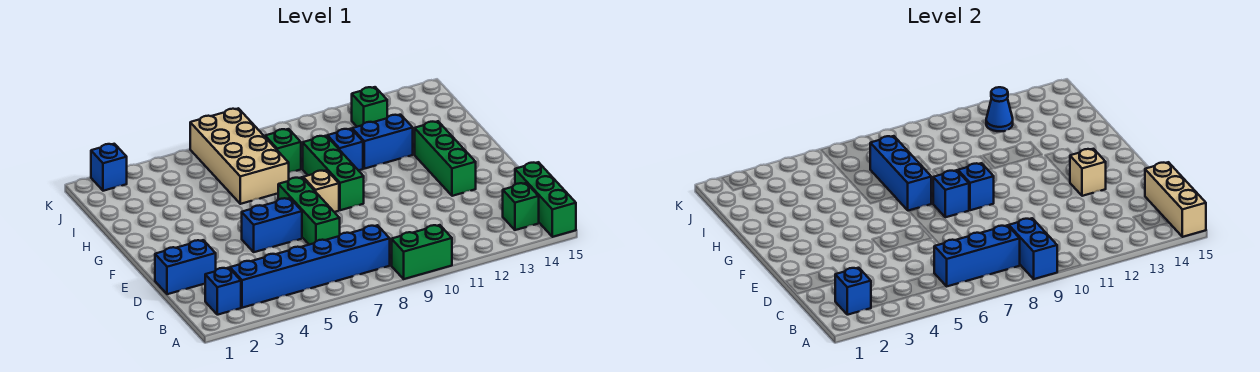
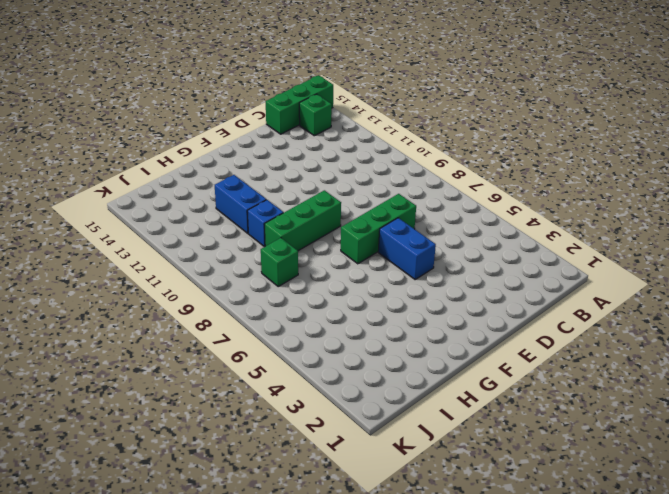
none -> green brick A9:A10 level 1
none -> blue brick B2 level 1
none -> blue brick B3:B8 level 1

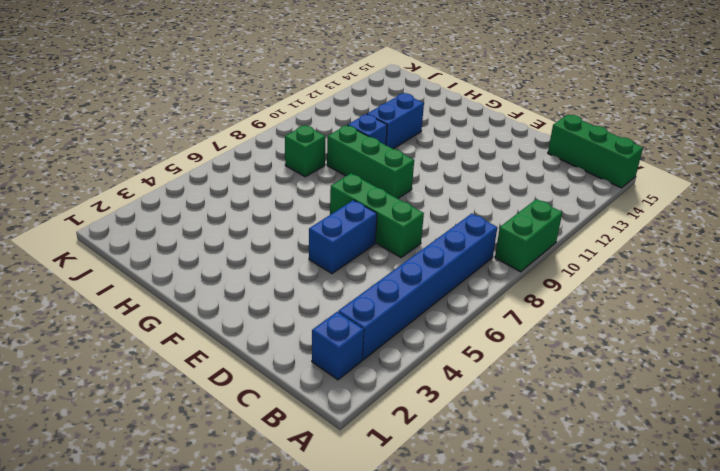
none -> green brick B14 level 1
none -> blue brick D1:D2 level 1
none -> green brick E13:G13 level 1

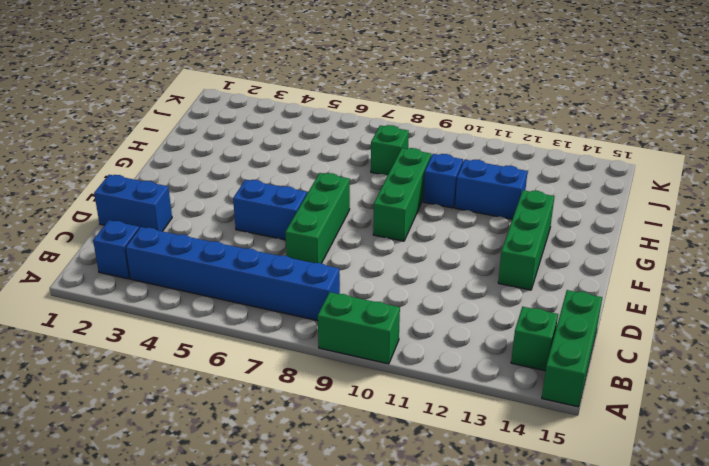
none -> tan brick F8 level 1
none -> tan brick H6:K7 level 1
none -> green brick J12 level 1

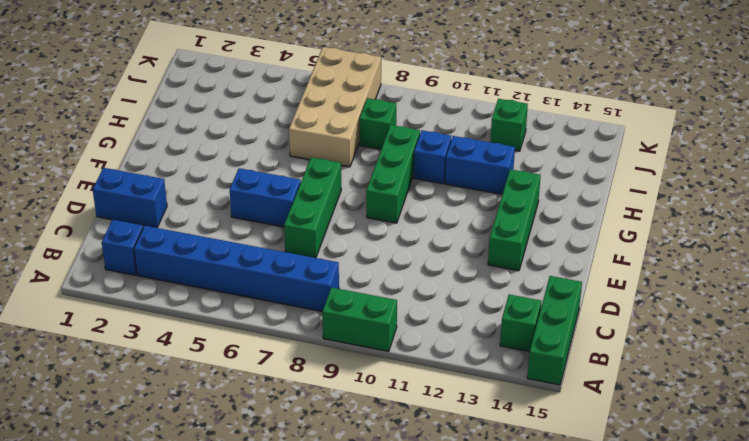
none -> tan brick F8 level 1
none -> blue brick K2 level 1
none -> blue brick A9:B9 level 2

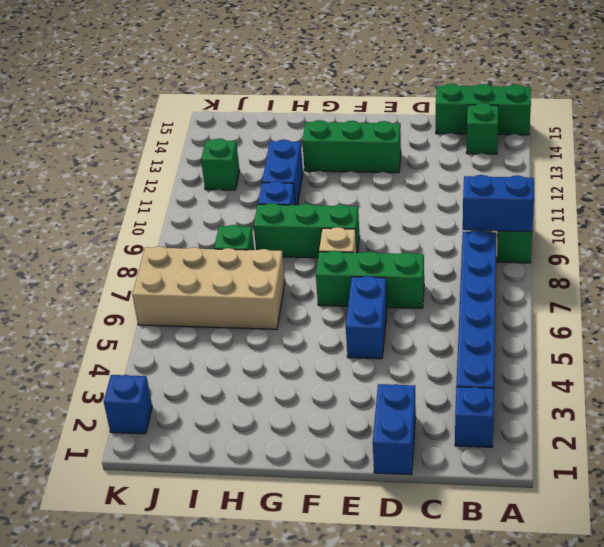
none -> tan brick A15:C15 level 2
none -> blue brick B2 level 2
none -> blue brick B6:B8 level 2

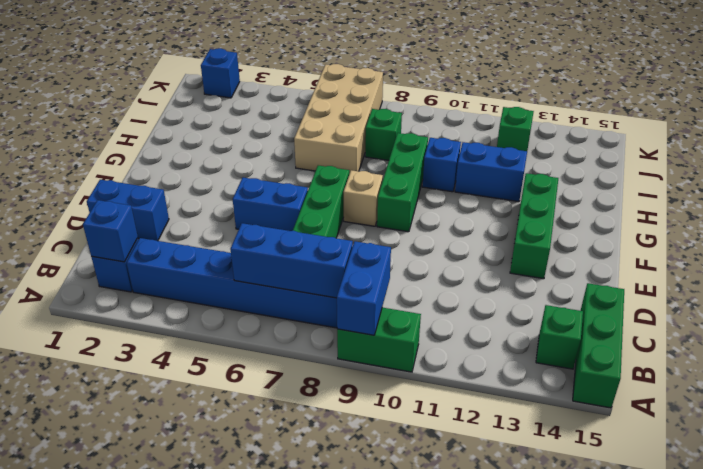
none -> tan brick A15:C15 level 2
none -> tan brick E13 level 2
none -> blue brick F8 level 2

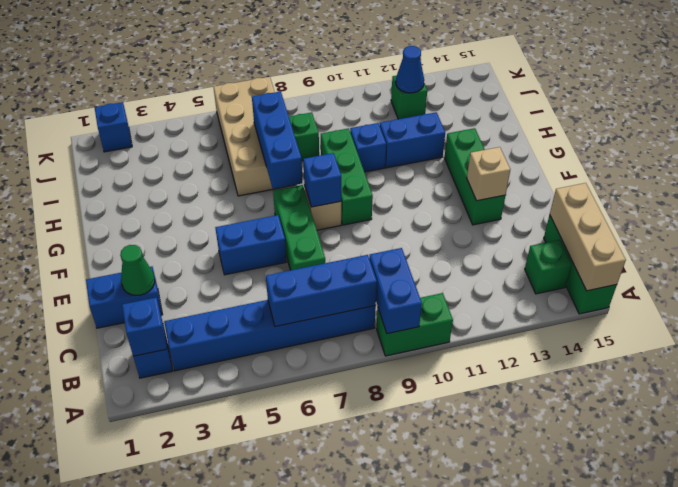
green cone D2 level 2 -> none
none -> blue brick F9 level 2

